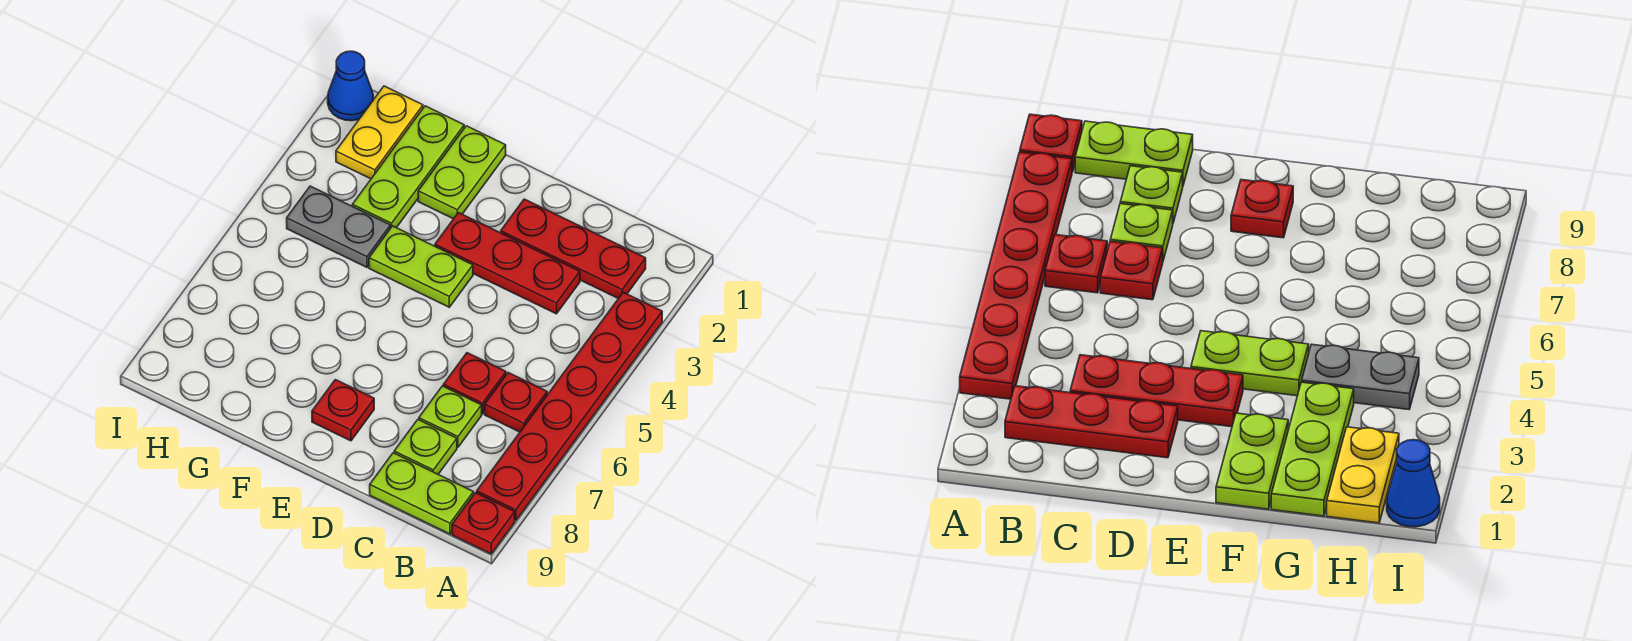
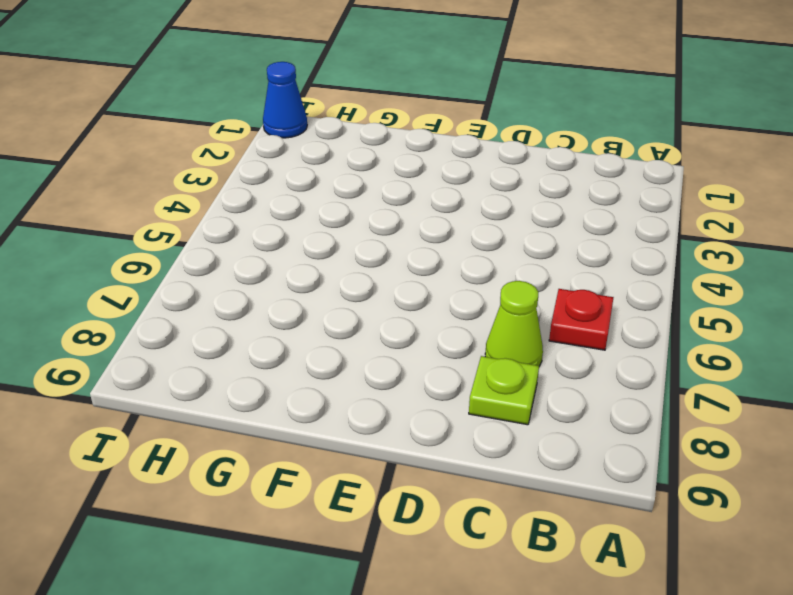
lime cone C7 level 1 -> lime plate C7 level 1
none -> red plate A3:A8 level 1
none -> red plate A9 level 1
none -> red plate B2:D2 level 1

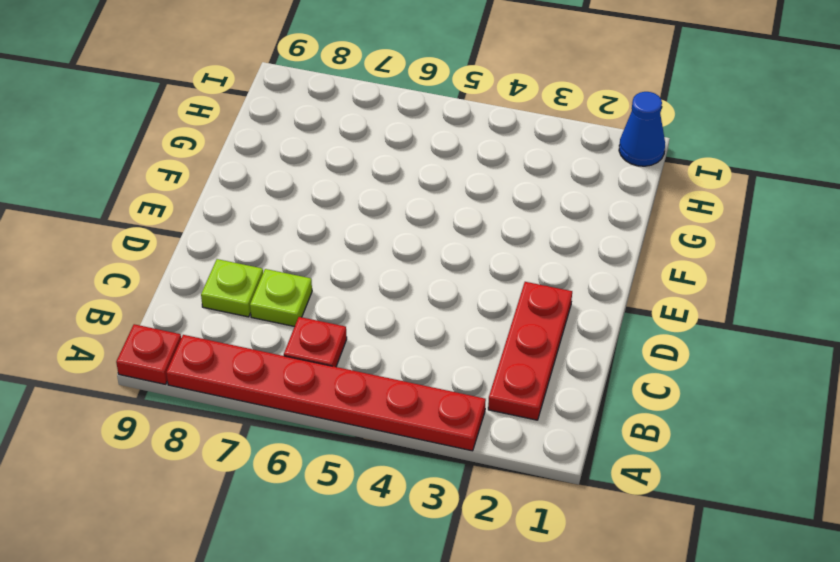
none -> lime plate B9:C9 level 1
none -> red plate C3:E3 level 1
none -> red plate C6 level 1

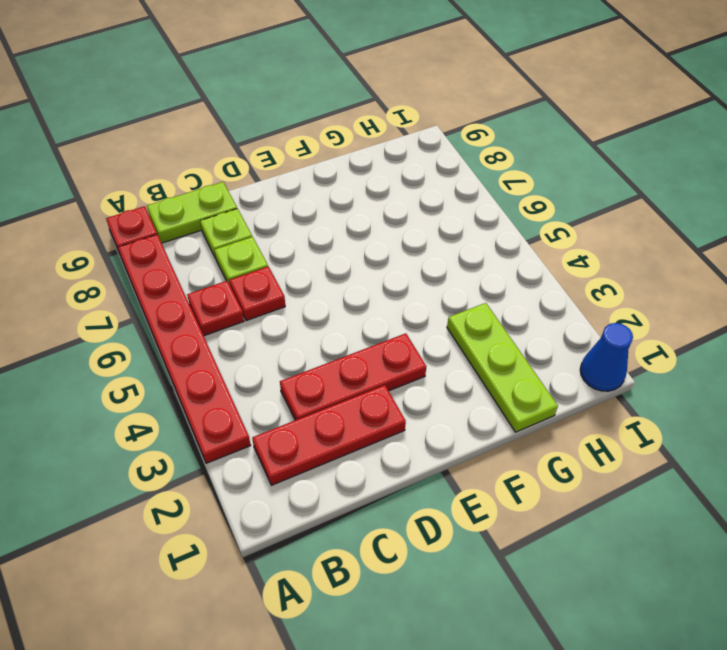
none -> lime plate E4:F4 level 1
none -> red plate E8 level 1
none -> lime plate F1:F2 level 1

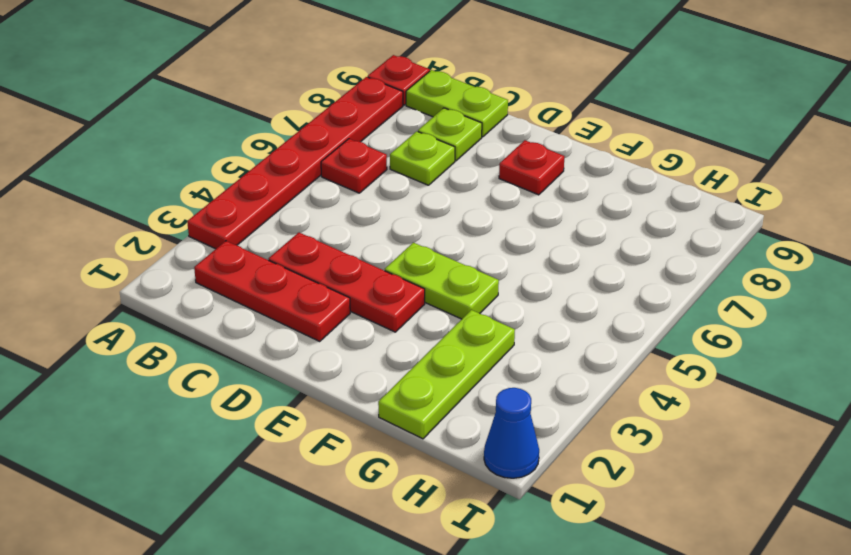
none -> red plate C6 level 1
none -> lime plate F1:F2 level 1
none -> grey plate G4:H4 level 1

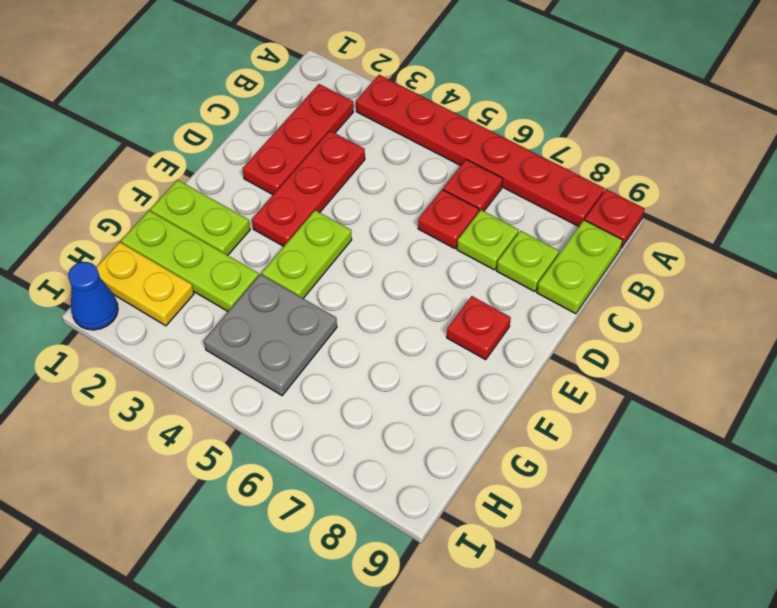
grey plate G4:H5 level 1 -> grey plate G4:H4 level 1

